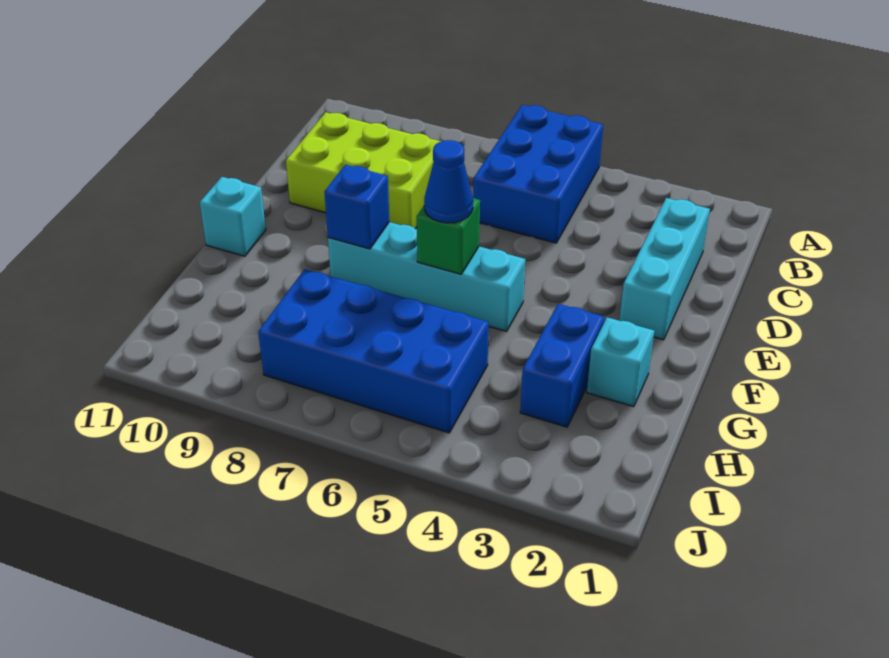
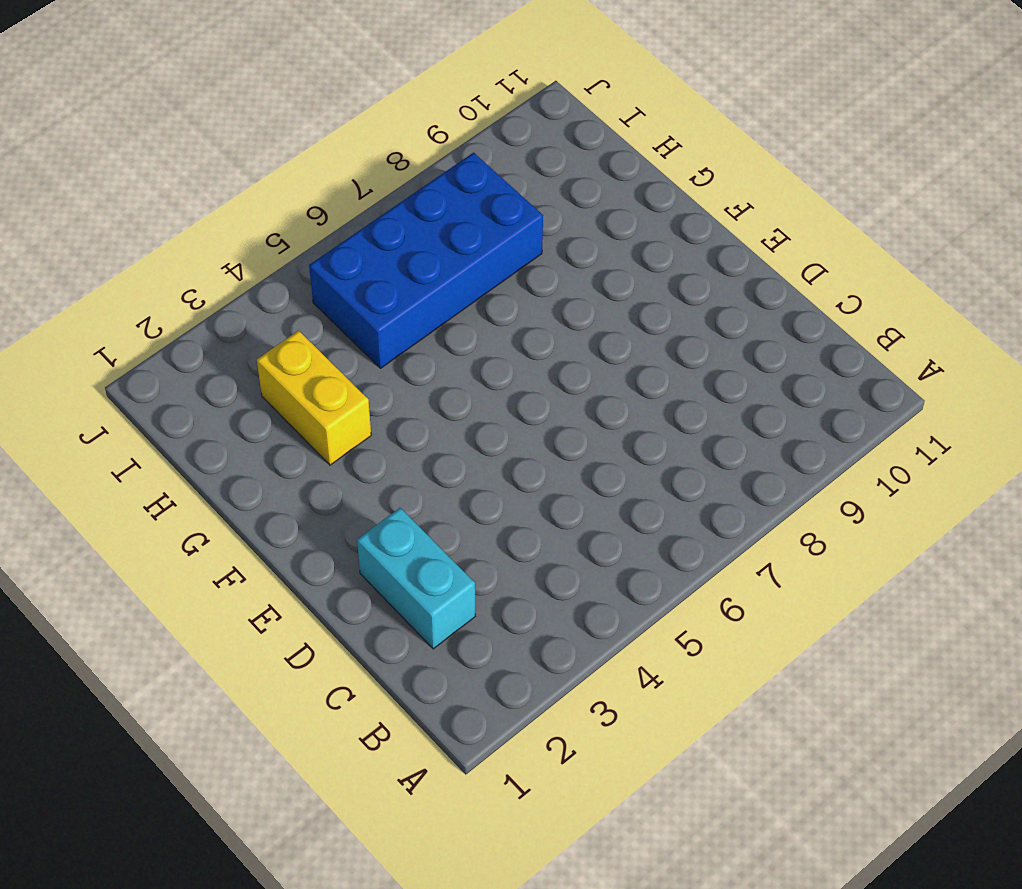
cyan brick C2:D2 level 1 -> cyan brick C2:E2 level 1
yellow brick G3:H3 level 1 -> blue brick G3:H3 level 1
none -> blue brick A5:C6 level 1
none -> lime brick C8:D10 level 1

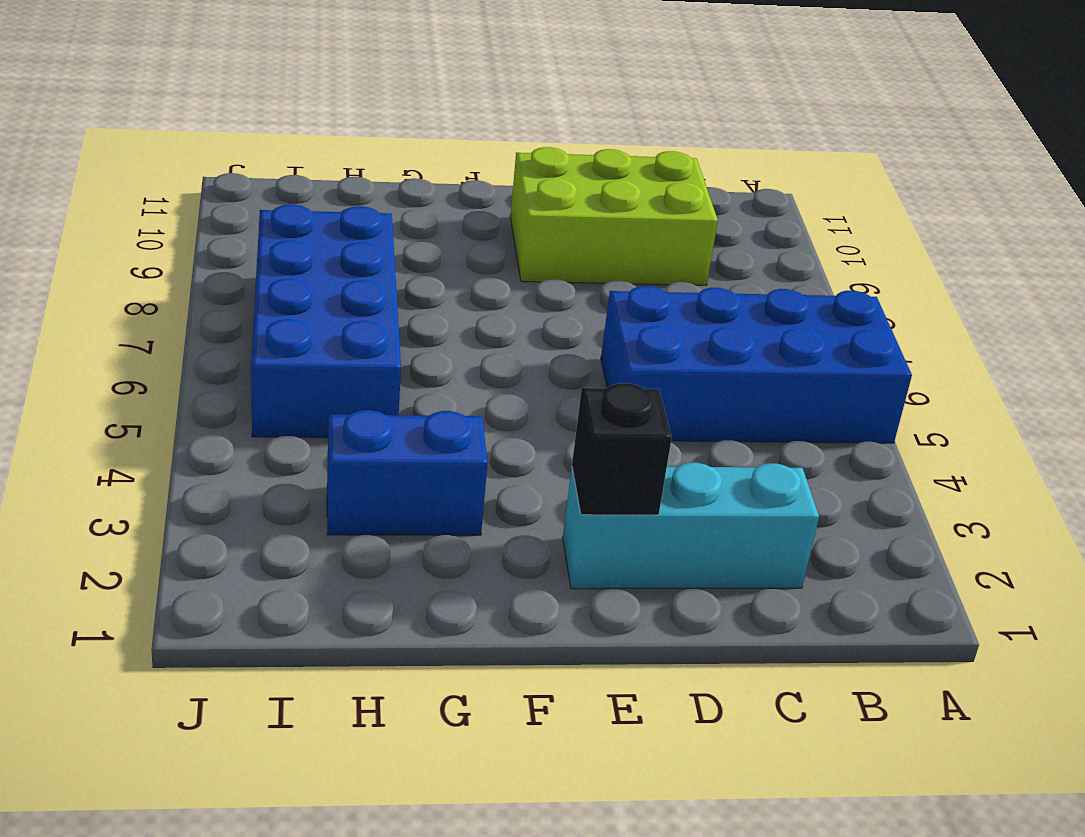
blue brick A5:D6 level 1 -> blue brick A5:C6 level 1
lime brick C9:E10 level 1 -> lime brick C8:D10 level 1
black brick E2 level 2 -> none
none -> cyan brick F5:F8 level 1
none -> cyan brick F11 level 1

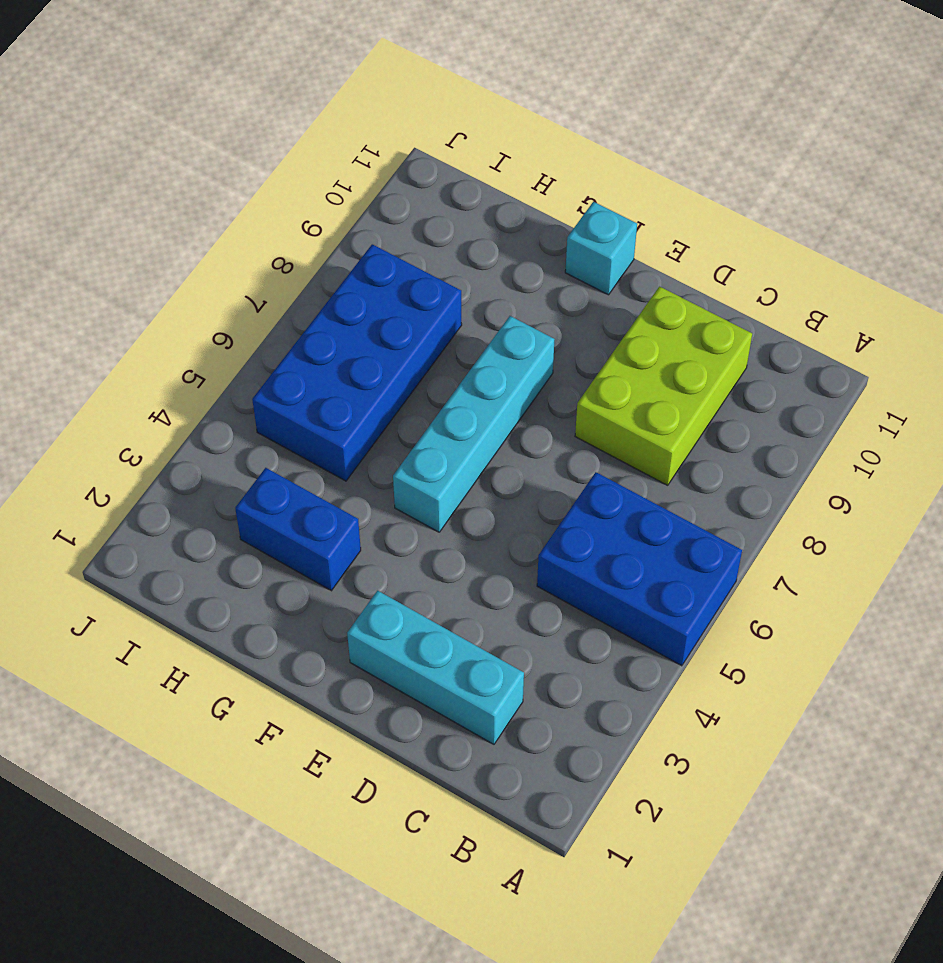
none -> cyan brick G2 level 1
none -> green brick F6 level 2

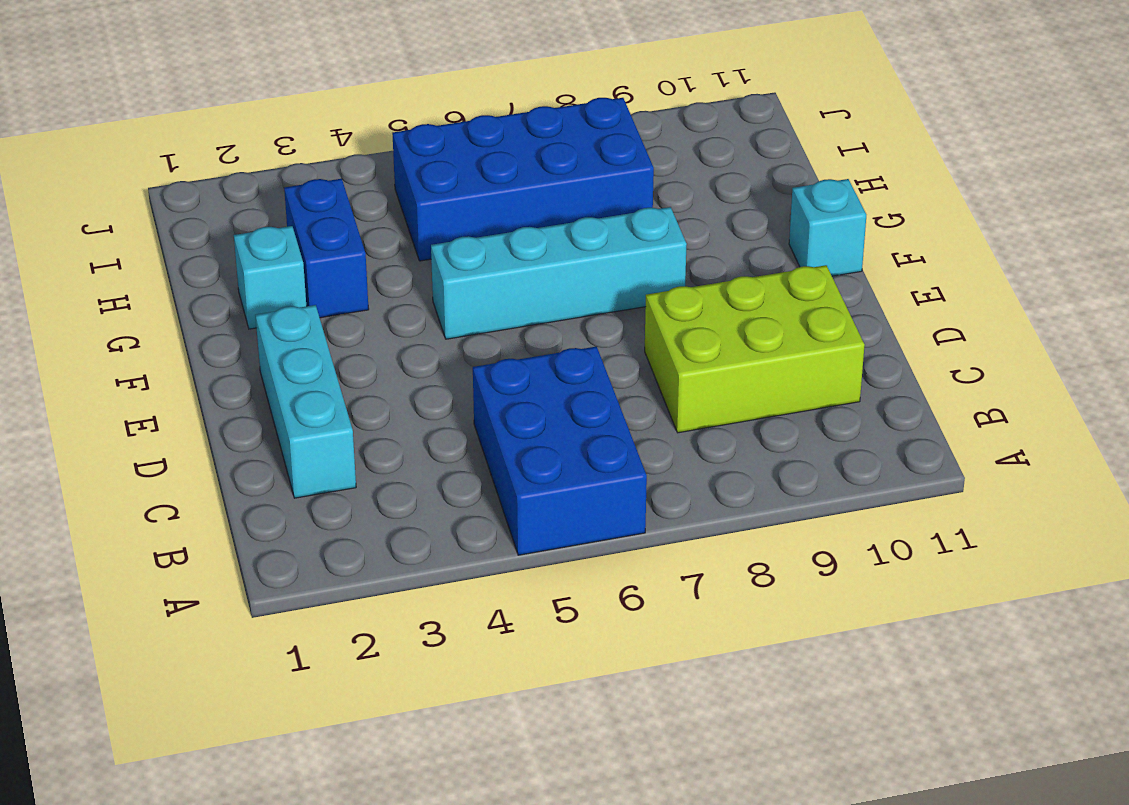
none -> green brick F6 level 2
none -> blue brick F8 level 2

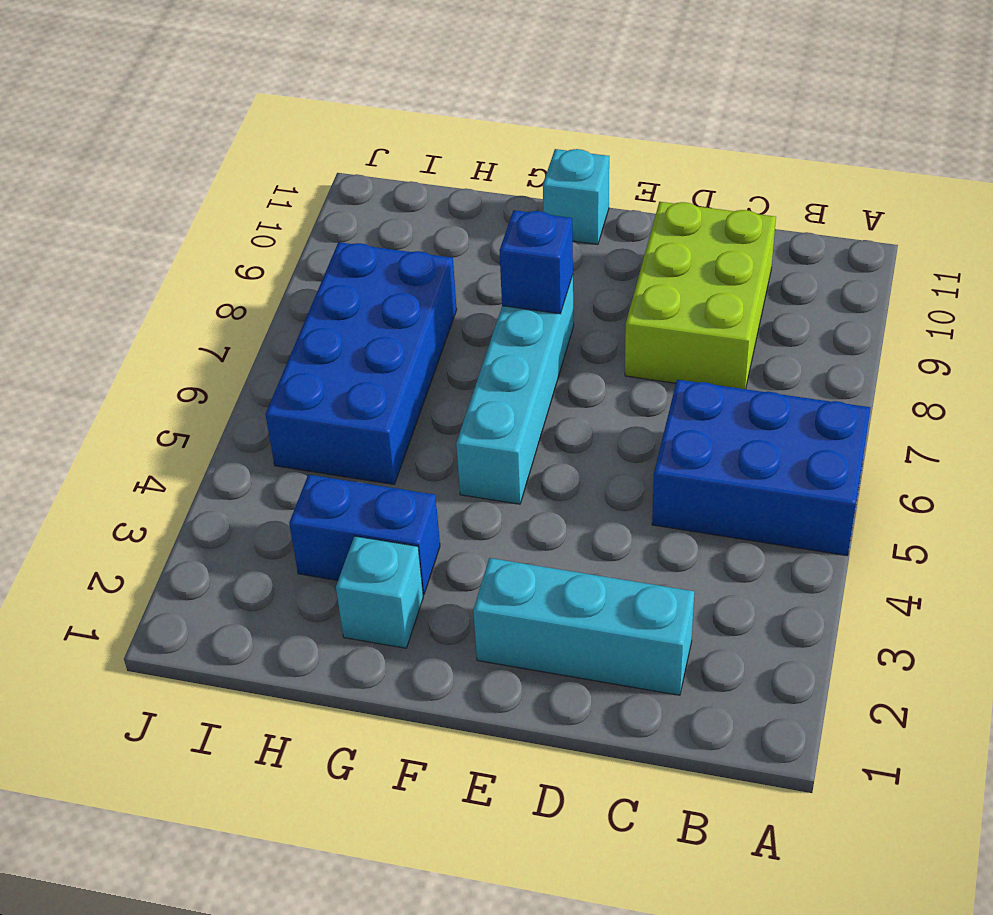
none -> green brick F6 level 2
none -> blue cone F6 level 3

